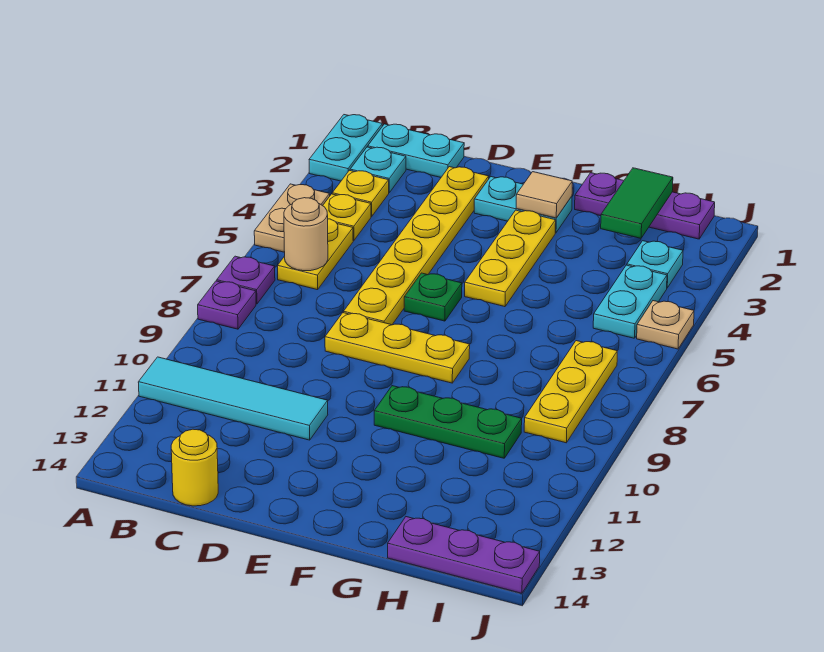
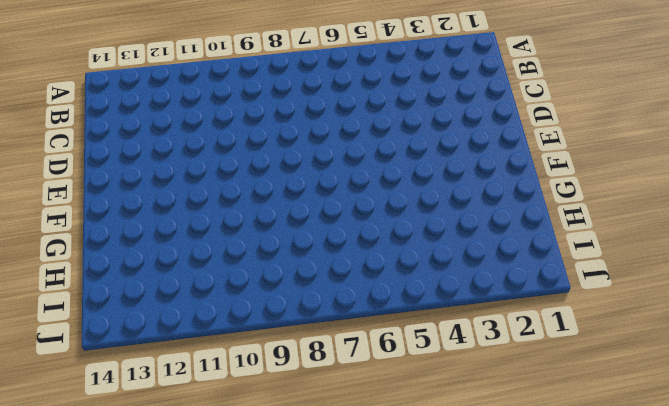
none -> cyan plate A1:A2 level 1
none -> tan plate A4:A5 level 1
none -> purple plate A7 level 1

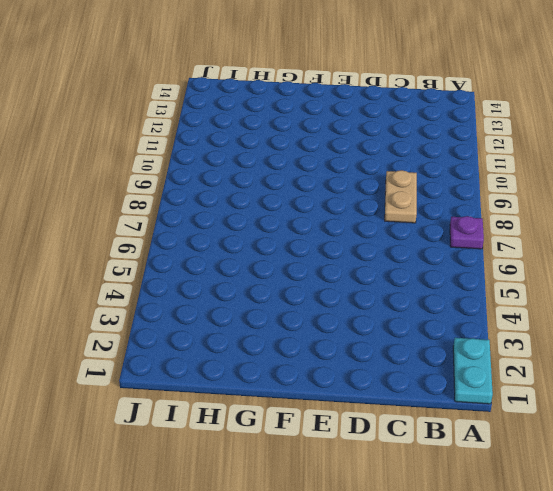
tan plate C8:C9 level 1 -> tan plate A4:A5 level 1
none -> purple plate A8 level 1
none -> cyan tile A11:D11 level 1
none -> cyan plate B1:C1 level 1

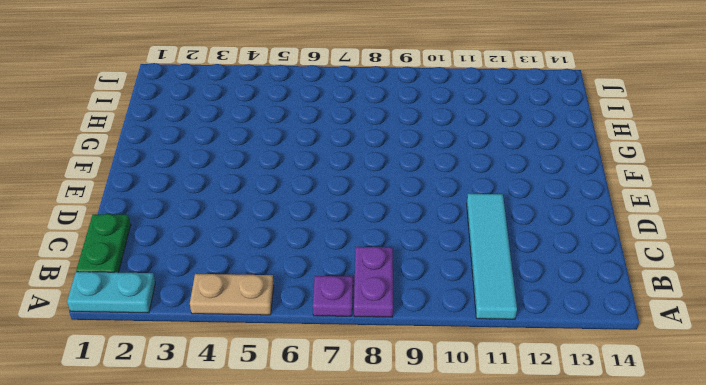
purple plate A8:B8 level 1 -> purple plate A8 level 1
green plate B1:C1 level 1 -> cyan plate B1:C1 level 1
none -> cyan plate B2 level 1
none -> yellow plate B3 level 1
none -> yellow plate B4 level 1

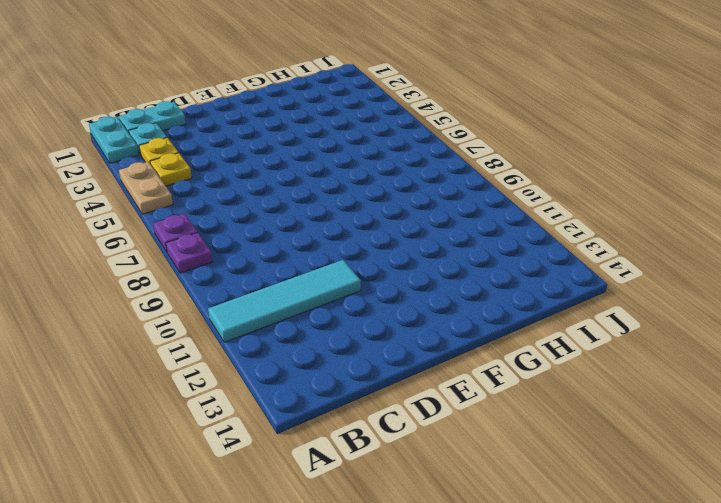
none -> yellow plate B5:B6 level 1
none -> yellow round brick C14 level 1
none -> yellow plate D2:D7 level 1

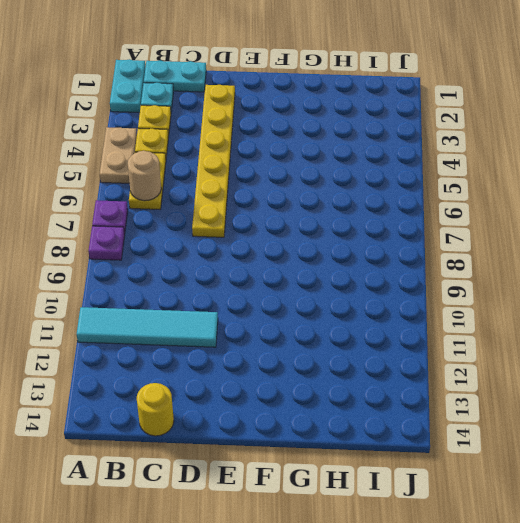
none -> yellow plate D8:F8 level 1
none -> cyan plate E2:F2 level 1
none -> green plate E6 level 1

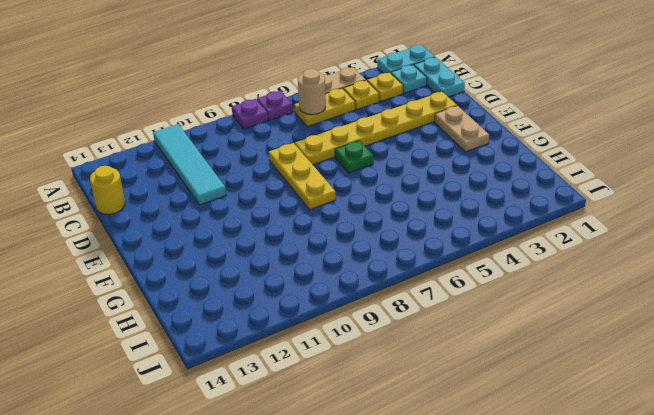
tan plate E2:F2 level 1 -> cyan plate E2:F2 level 1
none -> yellow plate F3:F5 level 1
none -> green plate F10:H10 level 1
none -> purple plate G1:I1 level 1

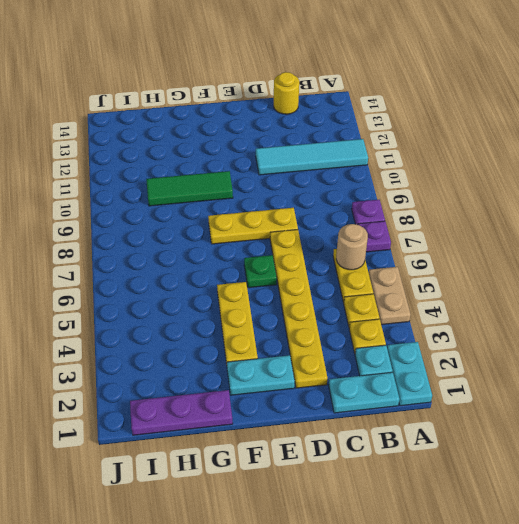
green tile F10:H10 level 1 -> green plate F10:H10 level 1
none -> purple plate H14:J14 level 1
none -> cyan plate I3 level 1
none -> cyan plate I4:I5 level 1

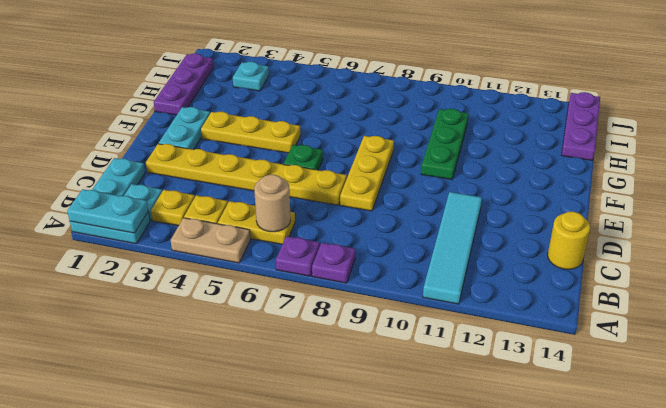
cyan plate A1:A2 level 2 -> cyan plate I4:I5 level 1
none -> yellow plate I7:I9 level 1
none -> tan plate J5 level 1
none -> tan tile F2 level 2

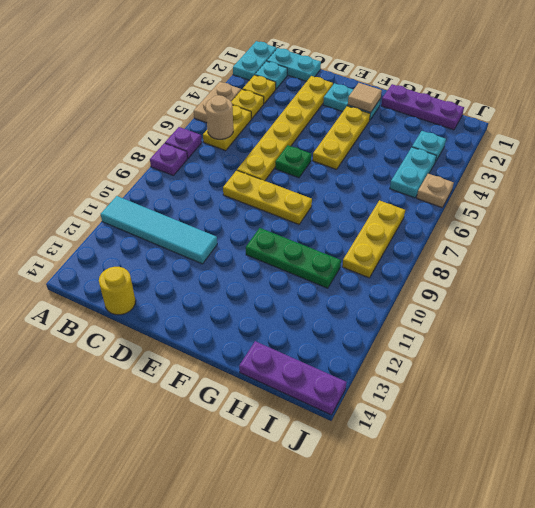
none -> green tile H1:H2 level 2

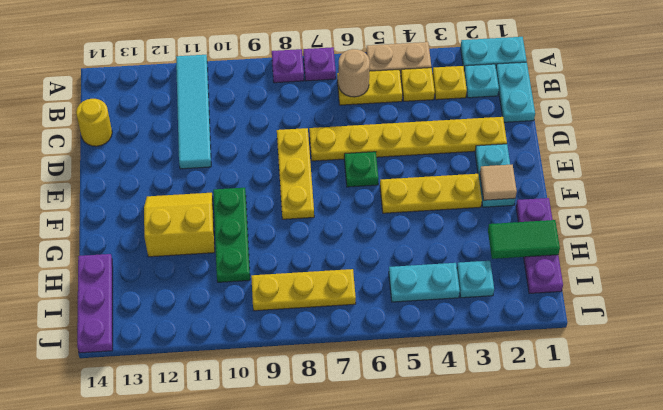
yellow slope F11:G12 level 1 top G -> none
none -> tan plate J5 level 1

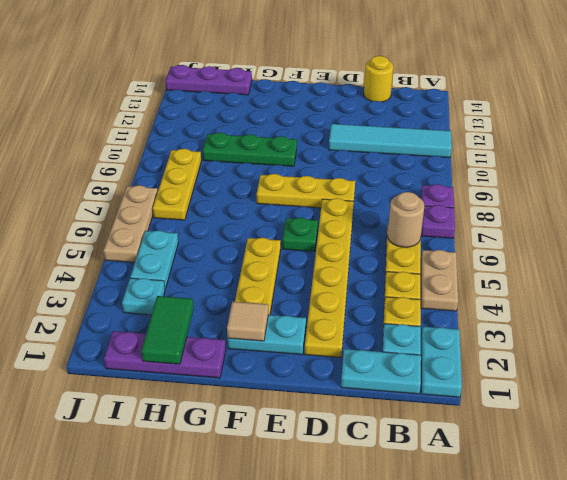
tan plate J5:J7 level 1 -> tan plate J5 level 1

